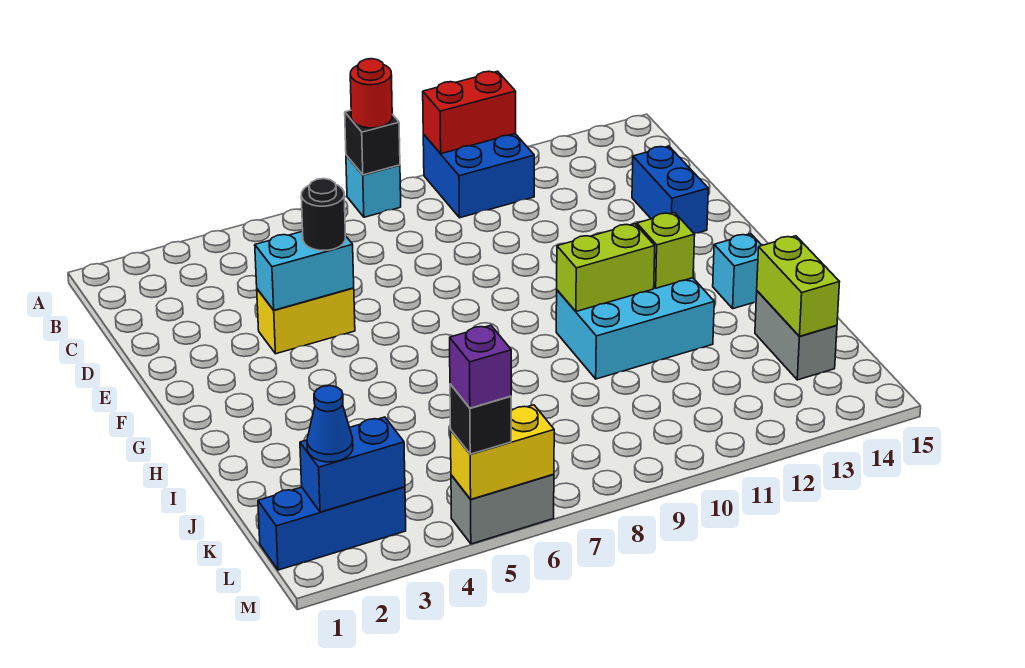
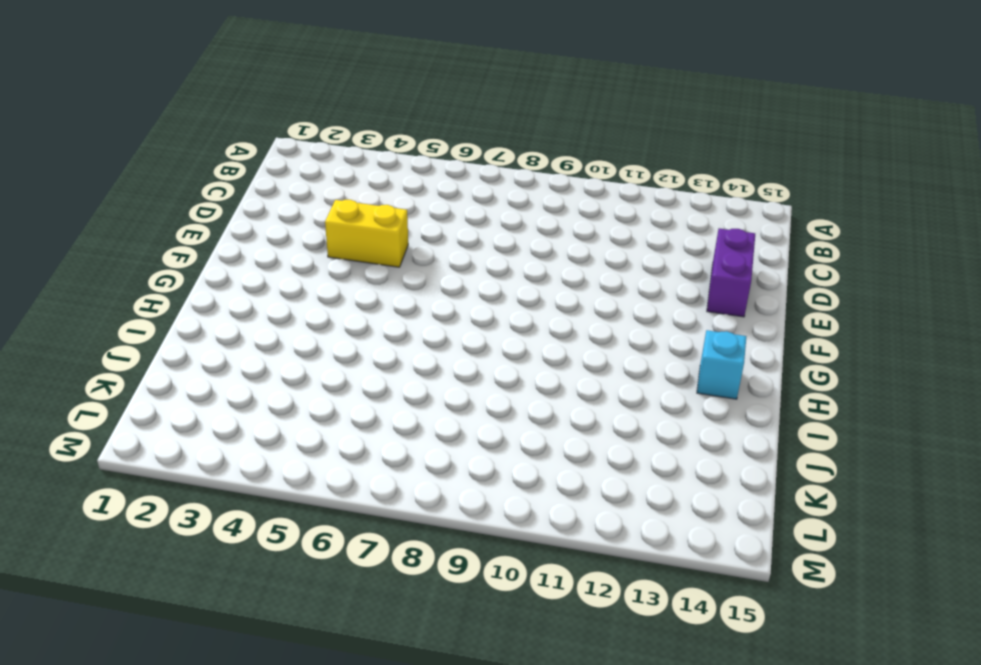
purple brick D14:E14 level 1 -> blue brick D14:E14 level 1
none -> cyan brick A8 level 1
none -> blue brick A10:B11 level 1
none -> cyan brick H10:I12 level 1

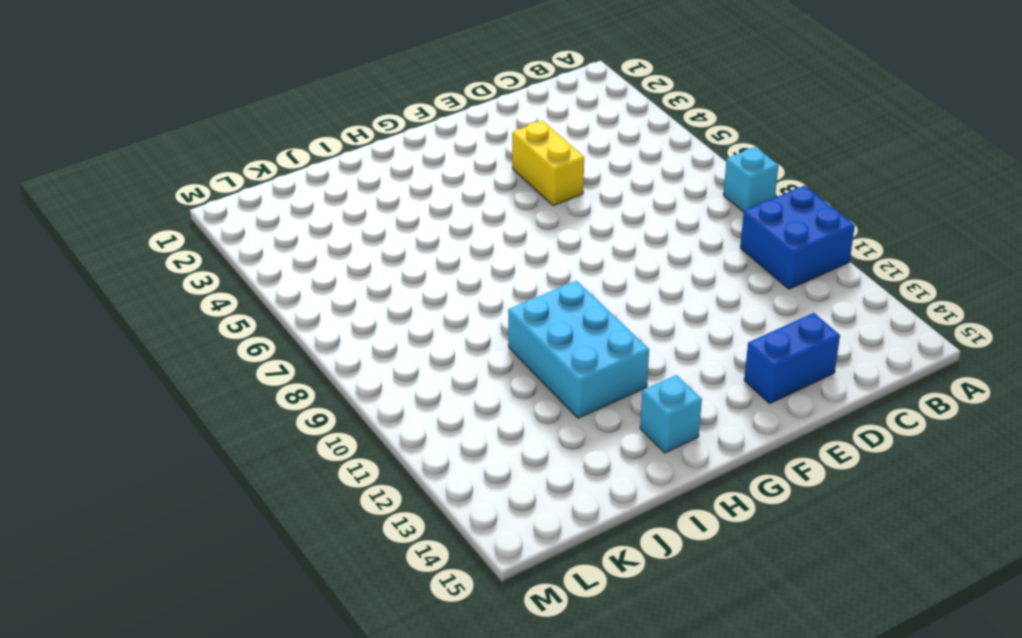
none -> grey brick J14:K14 level 1
none -> blue brick L1:L3 level 1
none -> grey brick M5:M6 level 1

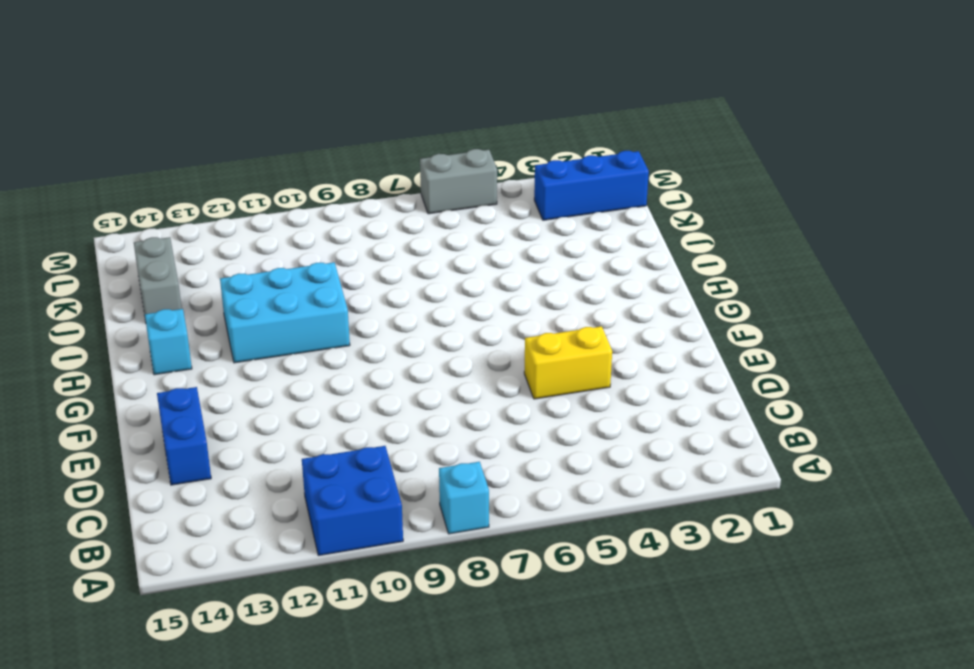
none -> black brick A8 level 2
none -> red brick A10:A11 level 2
none -> cyan brick E4:E5 level 2

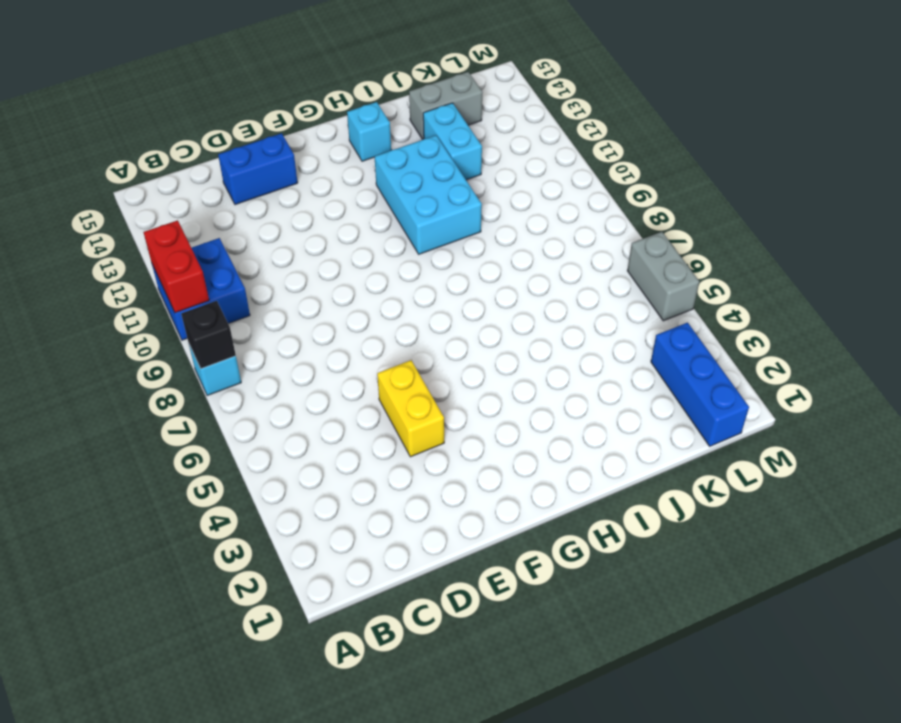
cyan brick J12:J13 level 1 -> cyan brick E4:E5 level 2
none -> lime brick H10:H11 level 2
none -> lime brick H12 level 2
none -> lime brick J14:K14 level 2

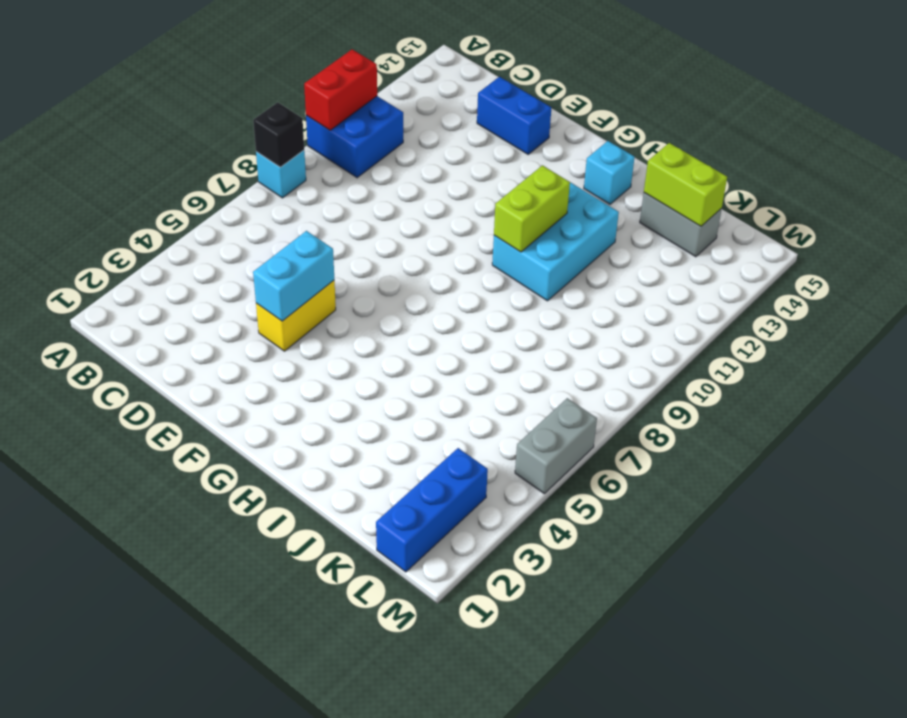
none -> lime brick H12 level 2
none -> blue brick L2:L3 level 2
none -> yellow brick M5:M6 level 2

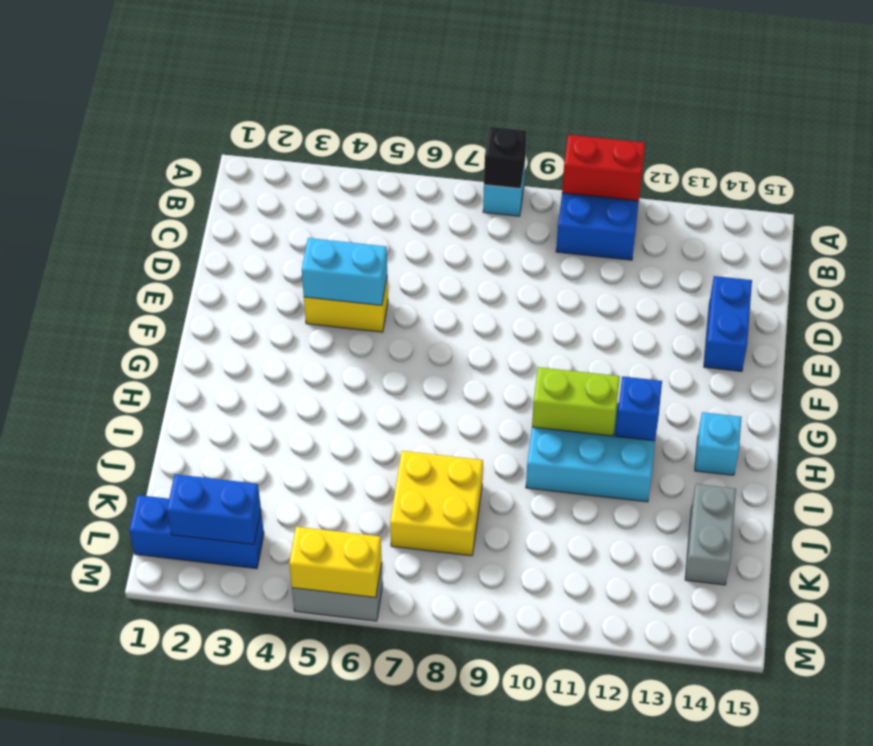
blue brick H12 level 2 -> lime brick H12 level 2
yellow brick J7:K8 level 1 -> none
none -> lime brick J14:K14 level 2
none -> red round brick A8 level 3
none -> black round brick E5 level 3

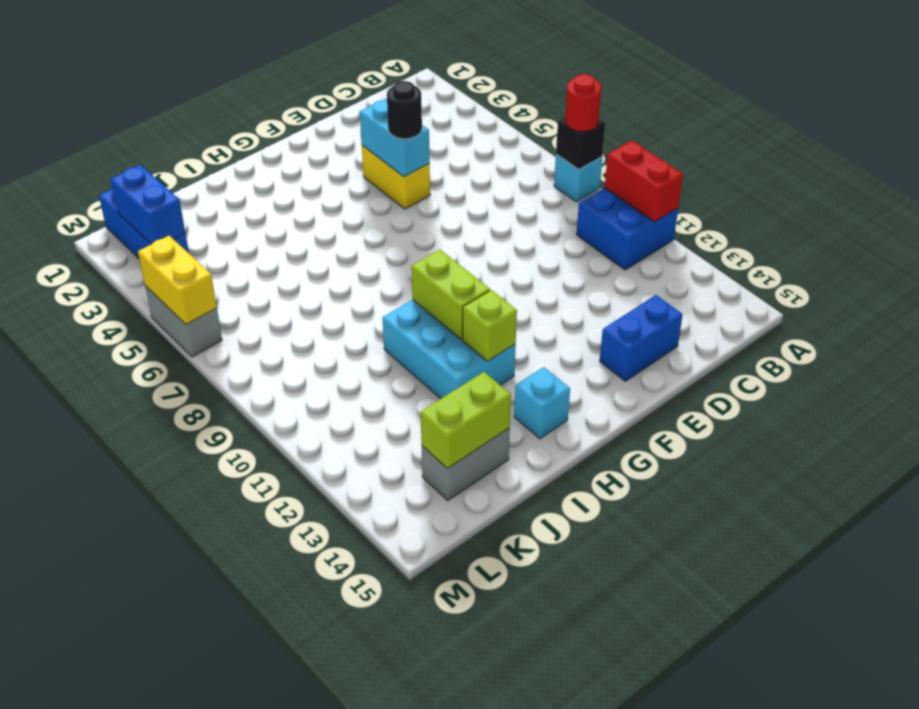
none -> blue cone L2 level 3
none -> black brick M5 level 3
none -> purple brick M5 level 4

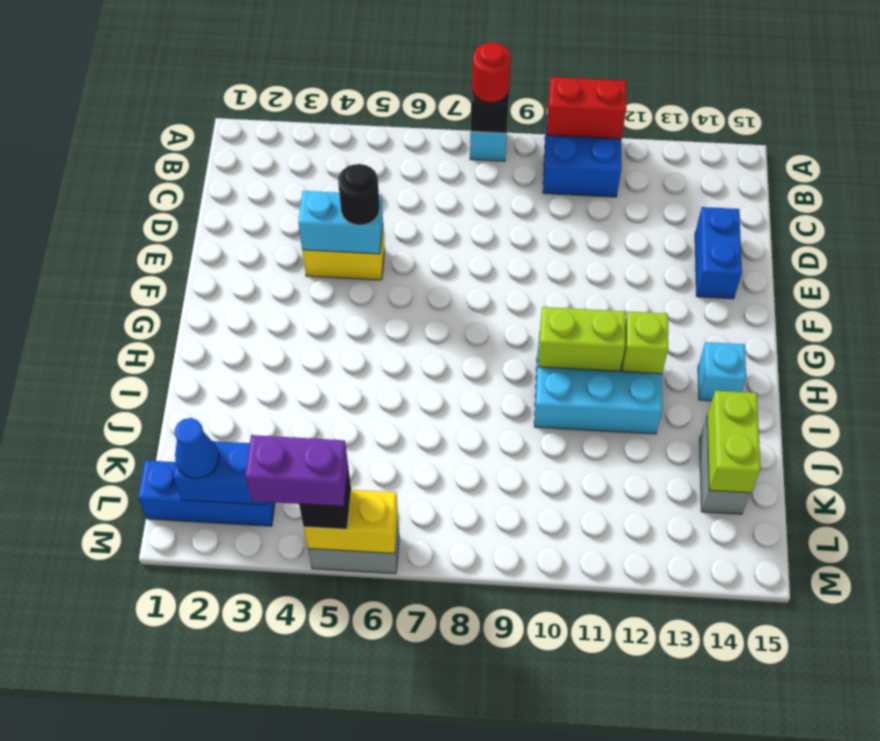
purple brick M4:M5 level 4 -> purple brick M5 level 4

